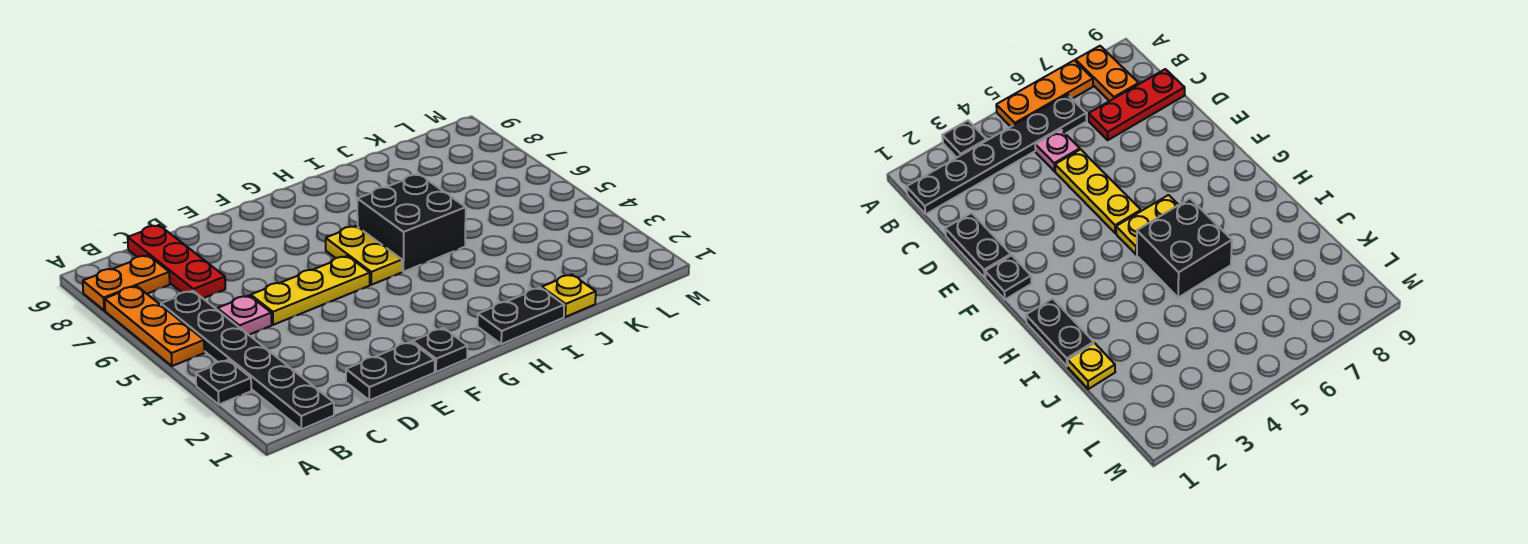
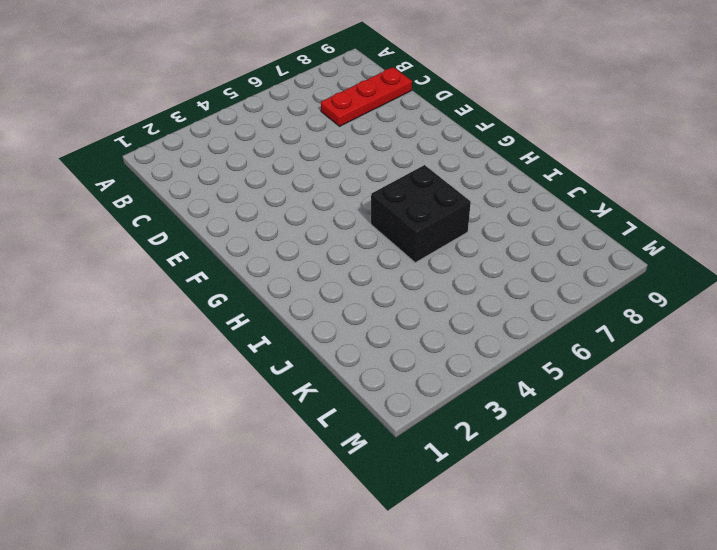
none -> black plate A3 level 1
none -> orange plate A5:A7 level 1
none -> orange plate A8:B8 level 1

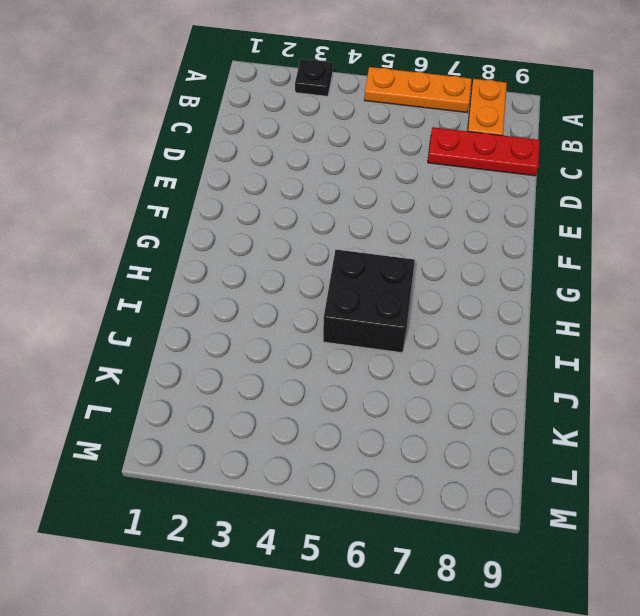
none -> black plate B1:B6 level 1
none -> pink plate C5 level 1
none -> black plate D1:E1 level 1

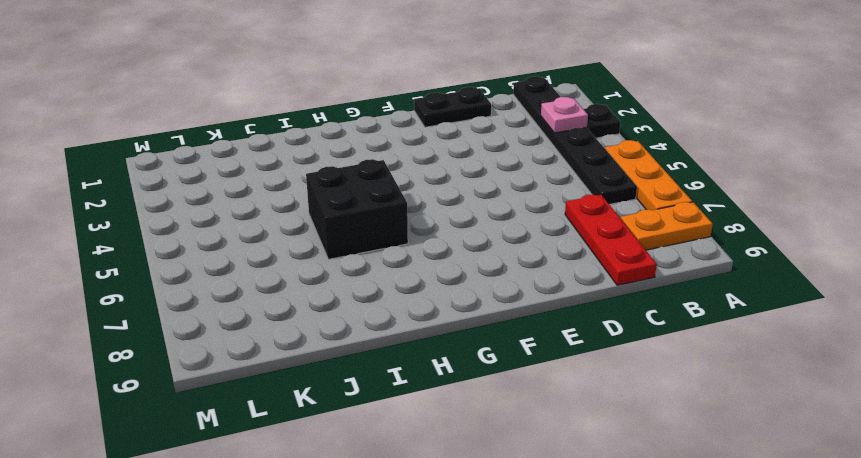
pink plate B3 level 2 -> pink plate C5 level 1
none -> yellow plate D5:F5 level 1
none -> black plate F1 level 1
none -> yellow plate G5:G6 level 1

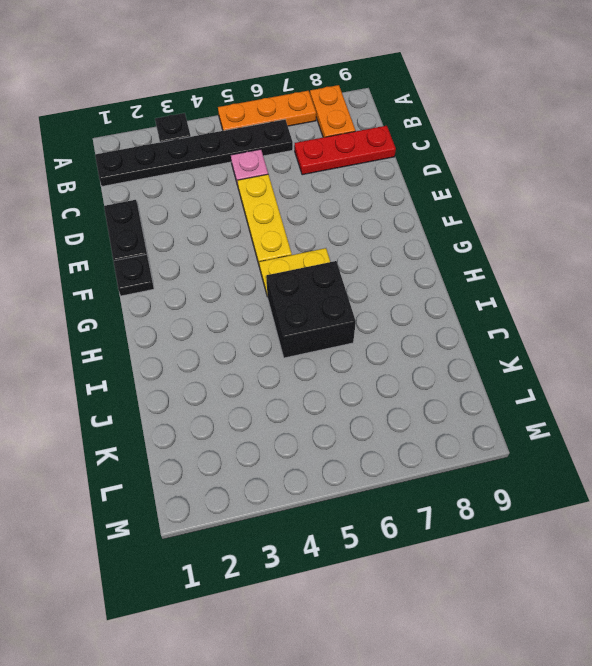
none -> black plate H1:I1 level 1
none -> yellow plate J1 level 1

